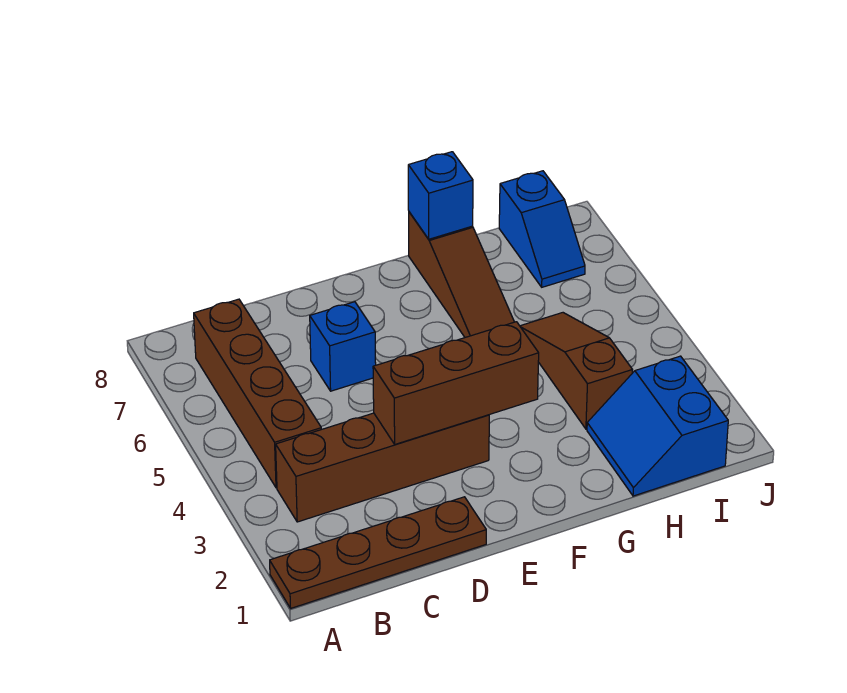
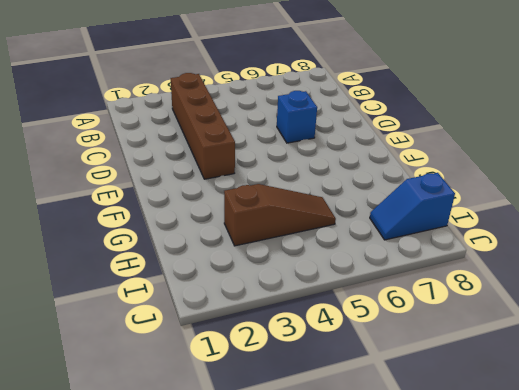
none -> brown plate A1:D1 level 1
none -> brown brick B4:B7 level 1

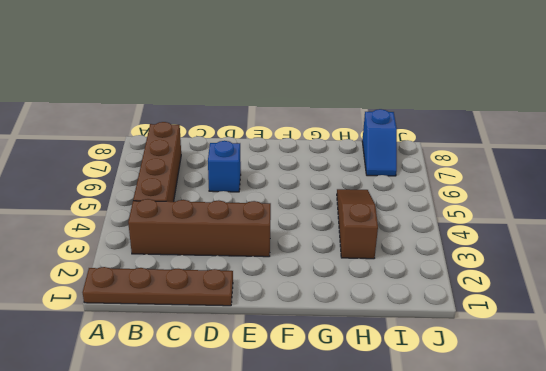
none -> brown slope G6:G8 level 1 top 8
none -> blue slope H1:I2 level 1 top I

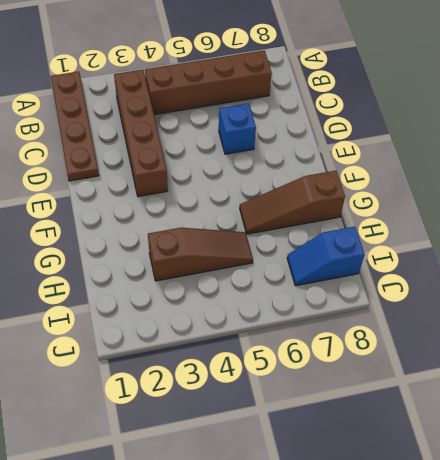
none -> blue slope H1:I2 level 1 top I
none -> brown brick D3:F3 level 2

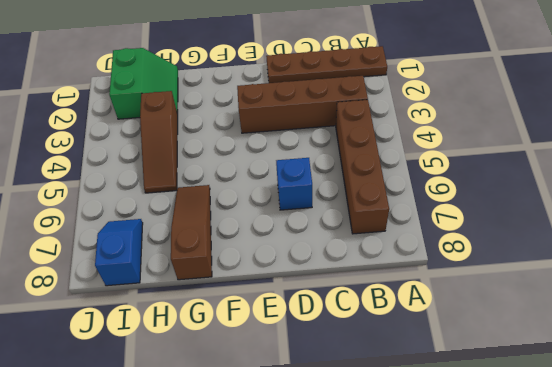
green slope H1:I2 level 1 top I -> blue slope H1:I2 level 1 top I
none -> brown brick D3:F3 level 2
none -> blue brick G8 level 2

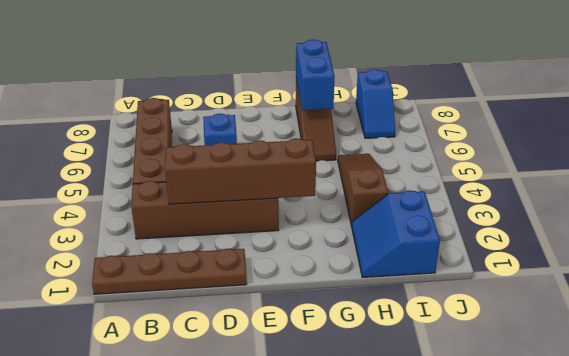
brown brick C3:F3 level 2 -> brown brick D3:F3 level 2
blue brick G7:G8 level 2 -> blue brick G8 level 2

